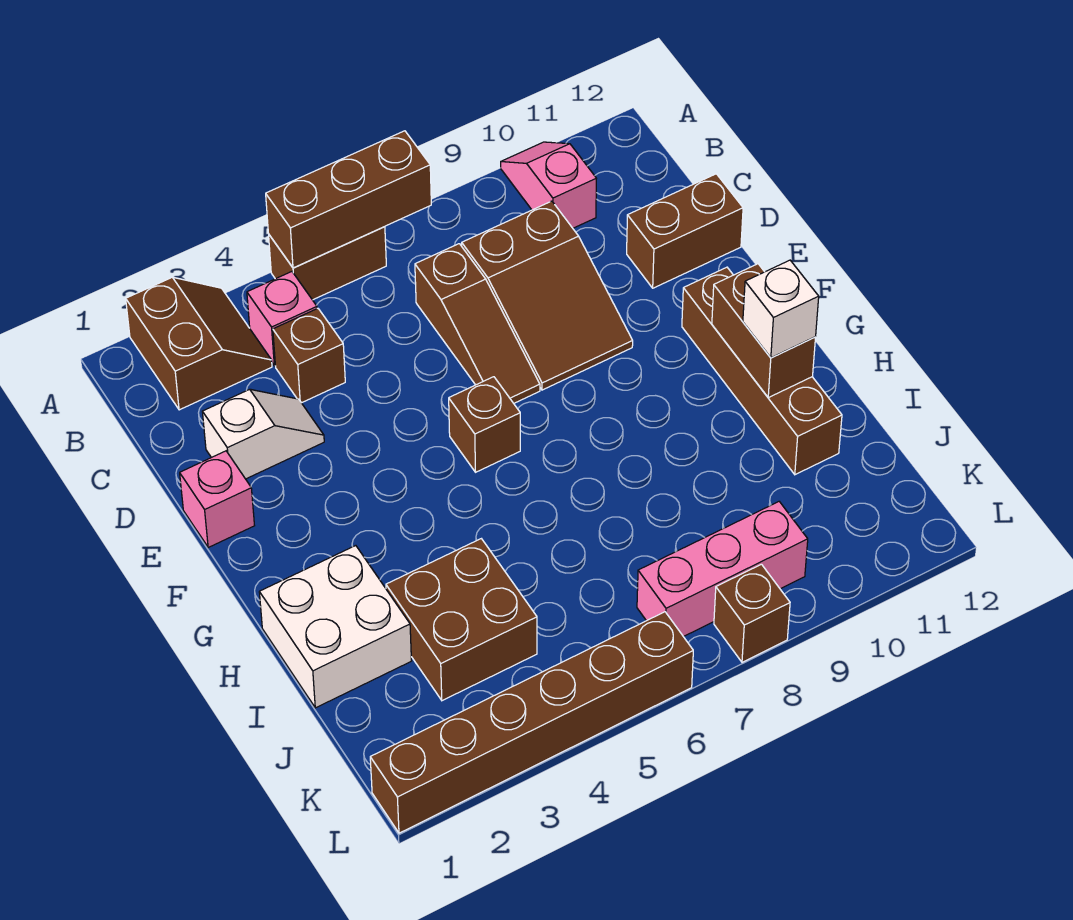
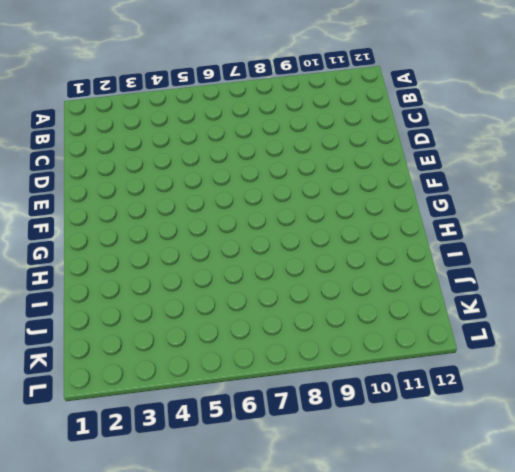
none -> brown slope A2:B3 level 1 top 2
none -> brown brick A5:A6 level 1
none -> pink slope A10:B10 level 1 top B

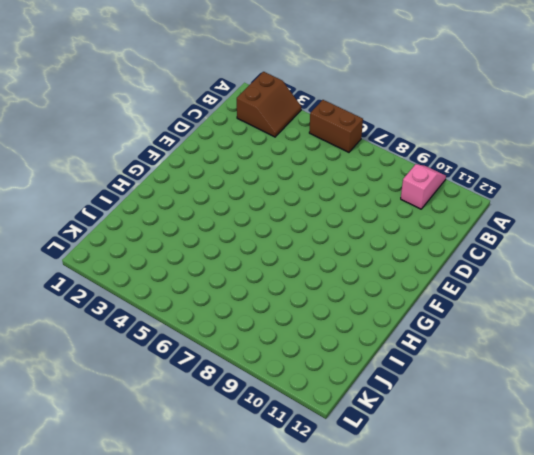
none -> pink brick B4 level 1
none -> brown brick C4 level 1
none -> brown slope C7:E7 level 1 top C

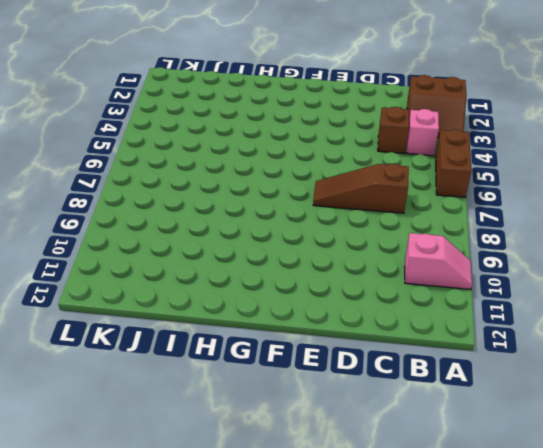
none -> brown slope C8:E9 level 1 top C
none -> white slope D2:D3 level 1 top 2
none -> brown brick D11:D12 level 1

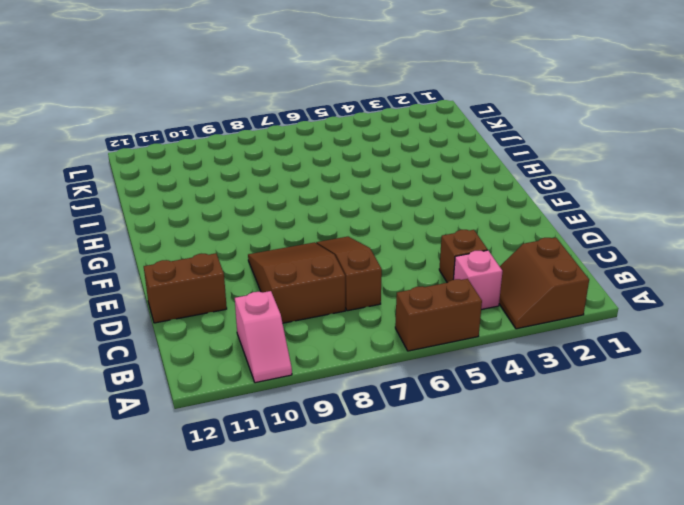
none -> white slope D2:D3 level 1 top 2
none -> pink brick E1 level 1
none -> brown brick F6 level 1

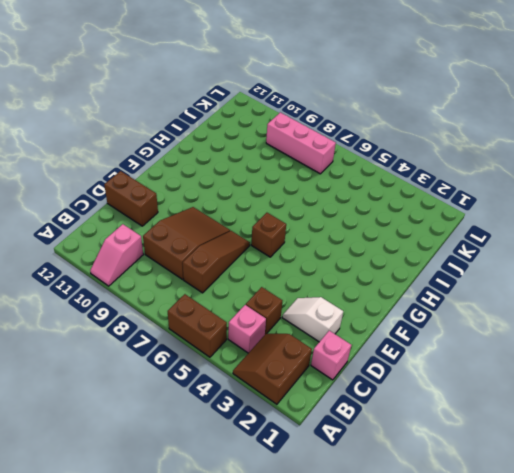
pink brick C1 level 1 -> pink brick E1 level 1
none -> brown brick F11:I11 level 1
none -> white brick H1:I2 level 1
none -> brown brick I3:J4 level 1

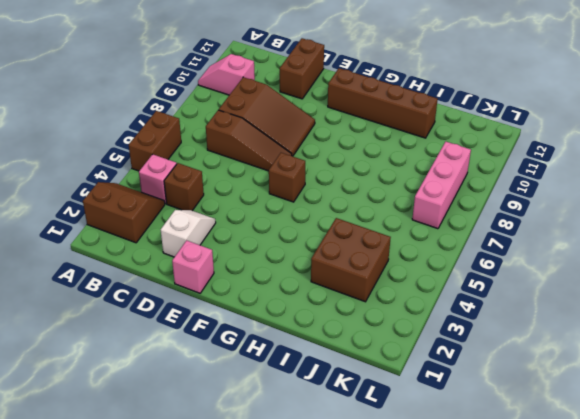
none -> white brick H1:I2 level 1
none -> brown brick L1:L6 level 1
none -> brown brick L8 level 1

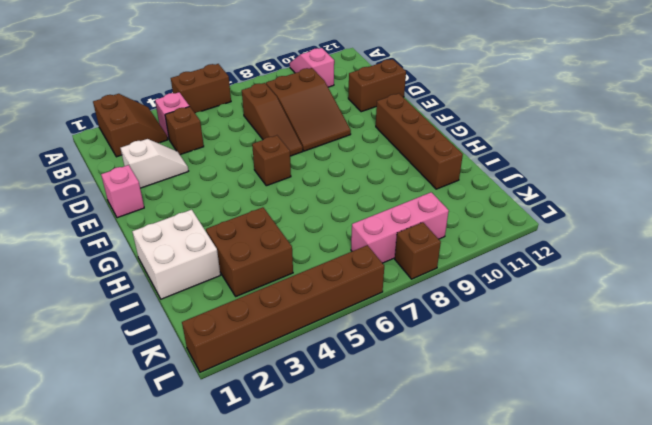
none -> brown brick A5:A7 level 2
none -> brown brick G11:H11 level 2
none -> white brick H11 level 3

